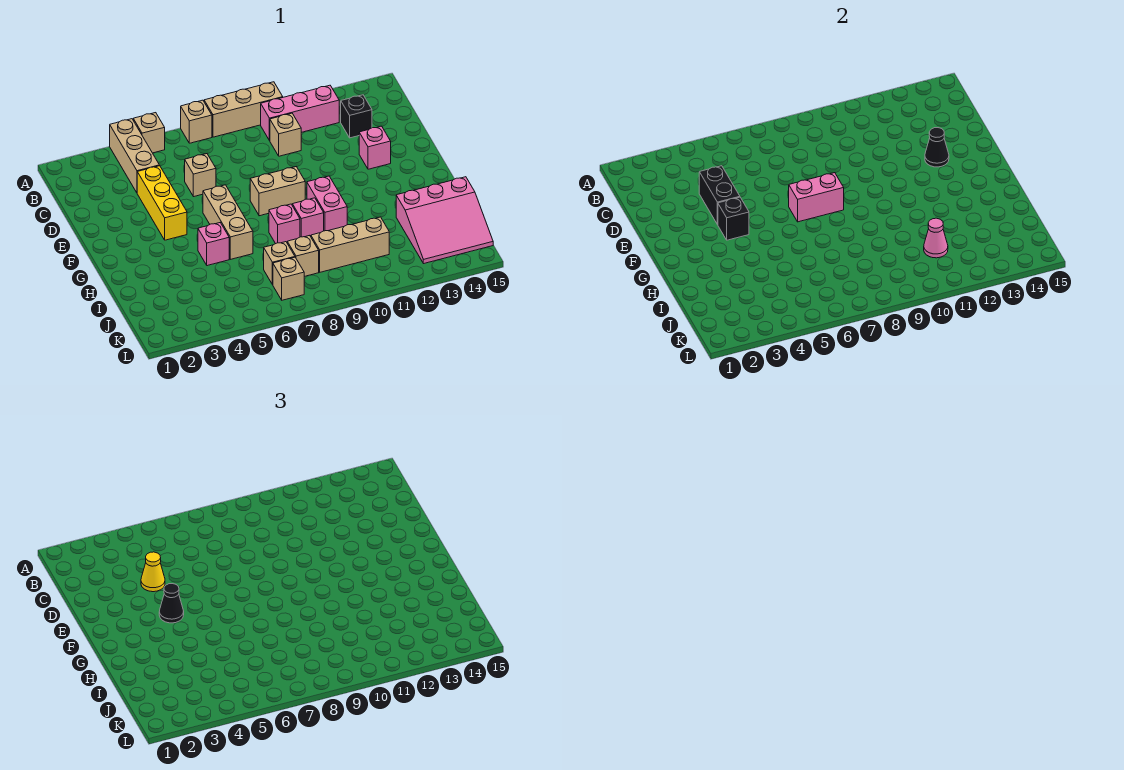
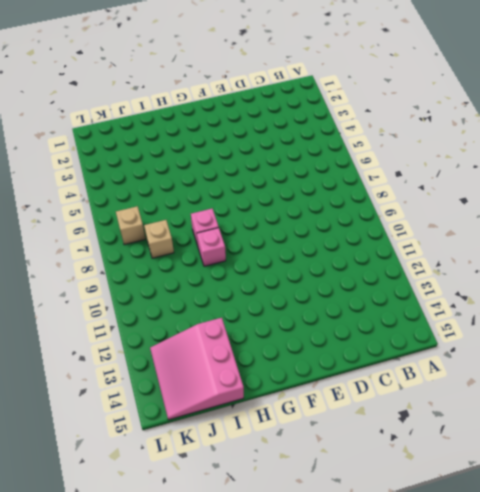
none -> tan brick A4:C4 level 1
none -> tan brick A5 level 1
none -> tan brick A7 level 1

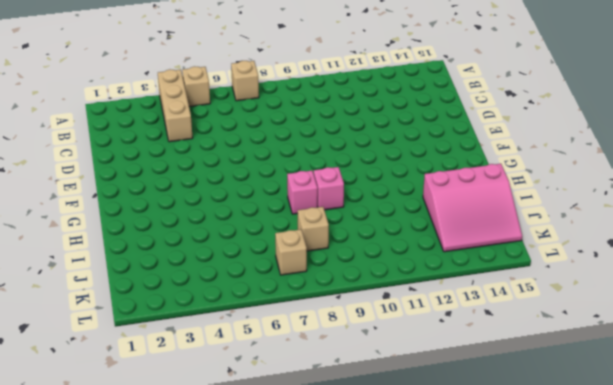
none -> tan brick A8:A10 level 1
none -> pink brick B10:B12 level 1
none -> tan brick C10 level 1

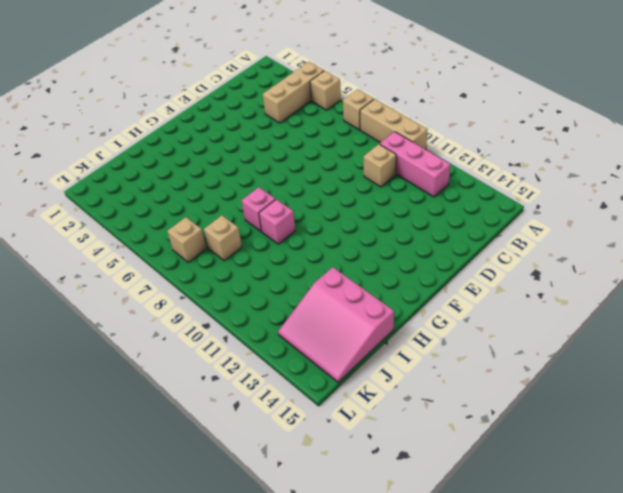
none -> black brick C13 level 1
none -> yellow brick D4:F4 level 1
none -> tan brick D6 level 1

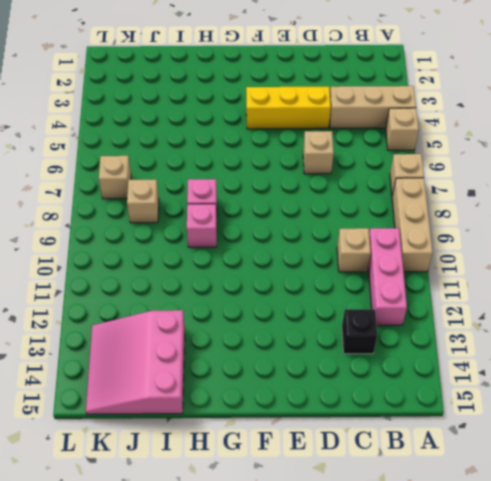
none -> pink brick E13 level 1
none -> tan brick F6:H6 level 1
none -> tan brick F8:F9 level 1

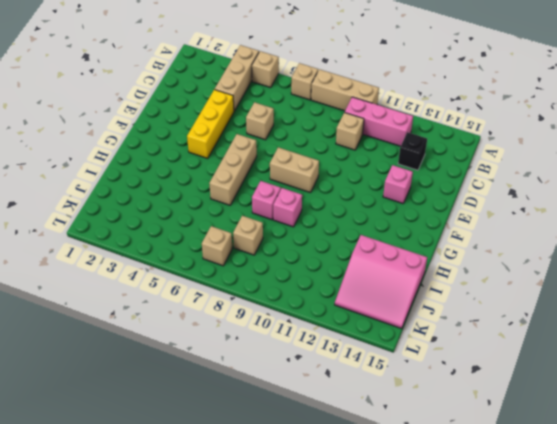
none -> pink brick G10:H10 level 1
none -> pink brick H5 level 1
none -> tan brick J7 level 1

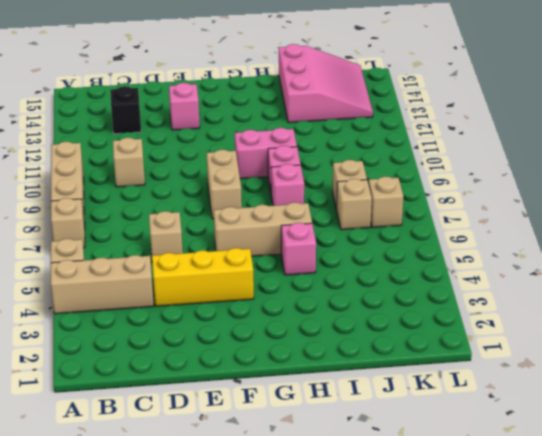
none -> pink brick B10:B12 level 1
none -> tan brick J9:J11 level 1
none -> black brick D4:E4 level 2

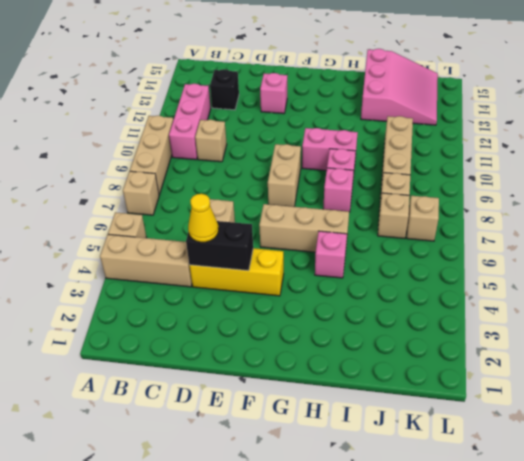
none -> black cone E13 level 2
none -> black brick F4 level 2
none -> pink brick F7:F8 level 2

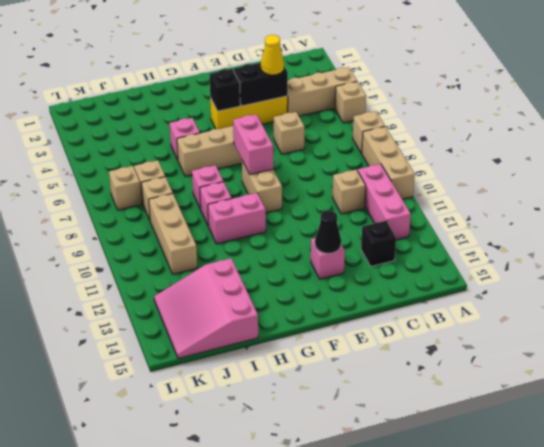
none -> pink cone J11 level 2
none -> black cone F4 level 3

